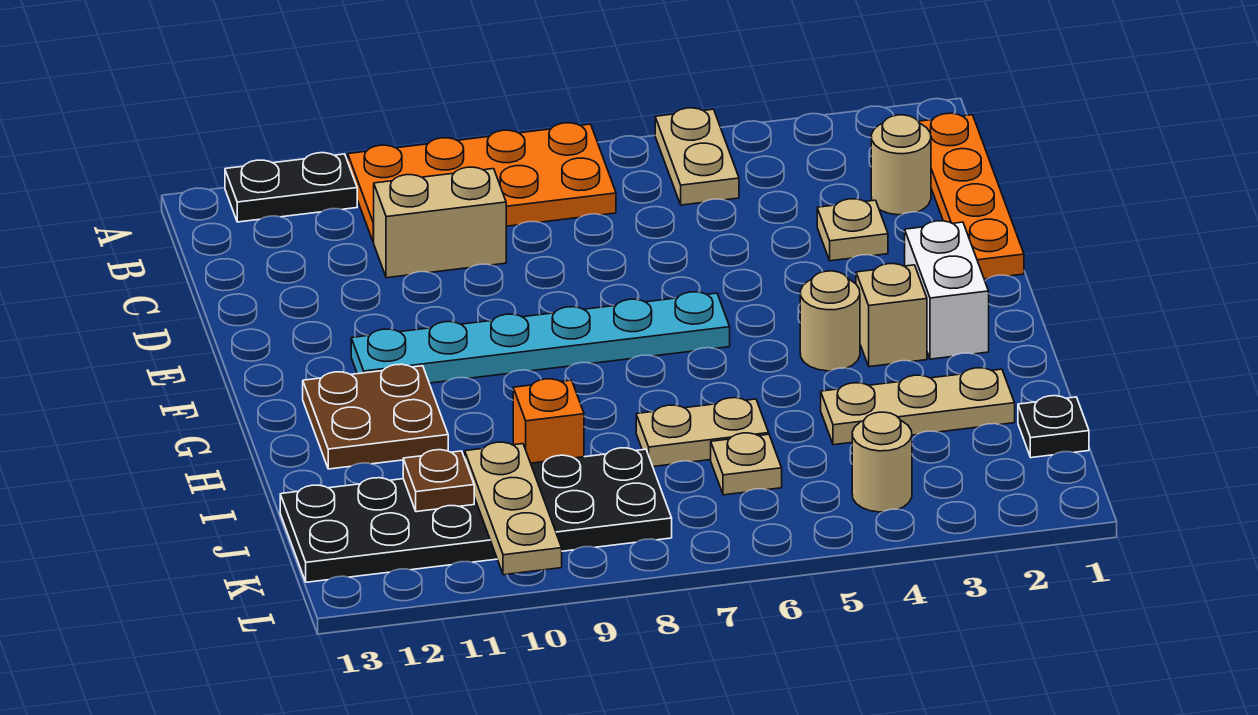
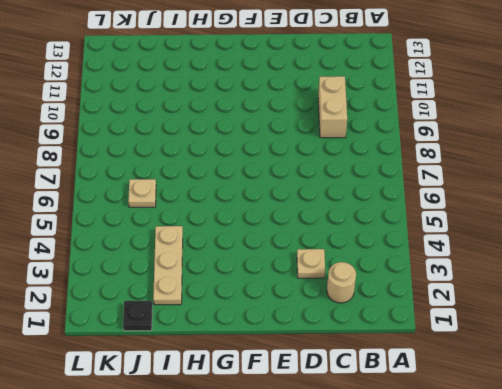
none -> tan plate A5:B5 level 1
none -> orange plate A7:B10 level 1
none -> black plate A11:A12 level 1

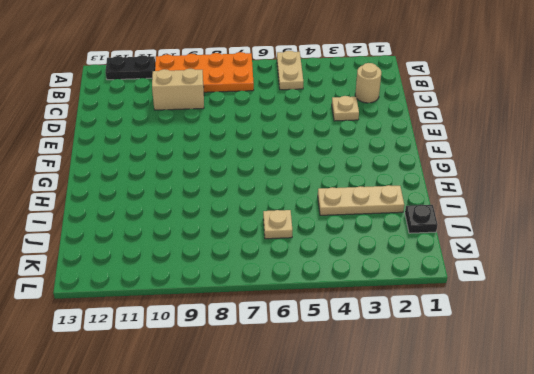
none -> orange plate B1:E1 level 1
none -> white brick F2:G2 level 1
none -> cyan plate F6:F11 level 1

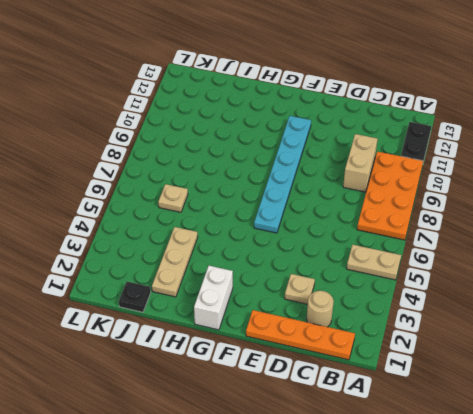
white brick G1:G2 level 1 -> white brick F2:G2 level 1
none -> tan brick G3 level 1
none -> tan round brick G4 level 1
none -> brown plate G11:H12 level 1

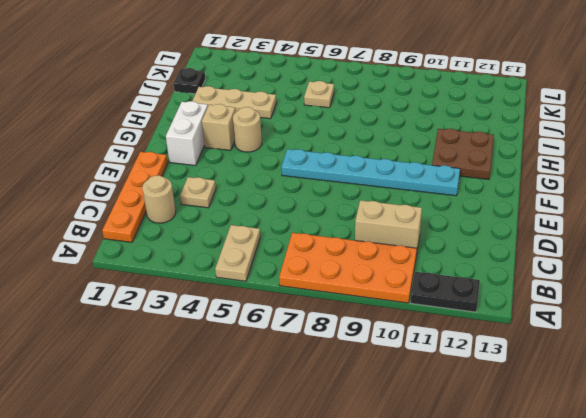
none -> tan plate I6:I7 level 1
none -> orange brick I9 level 1
none -> black plate J8:K13 level 1

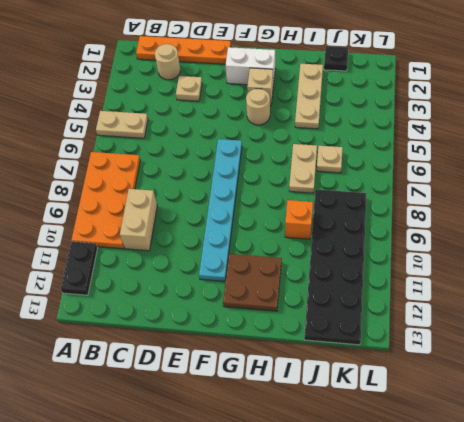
none -> tan round brick K4 level 1
none -> tan plate J10:L10 level 2
none -> brown plate J11 level 2

